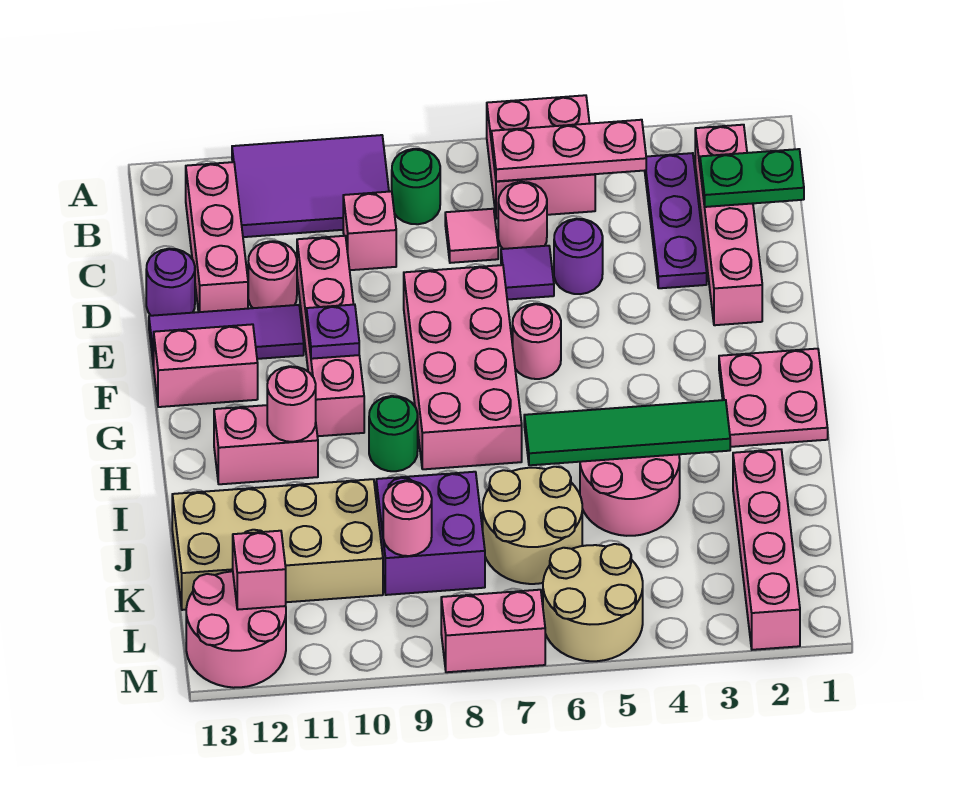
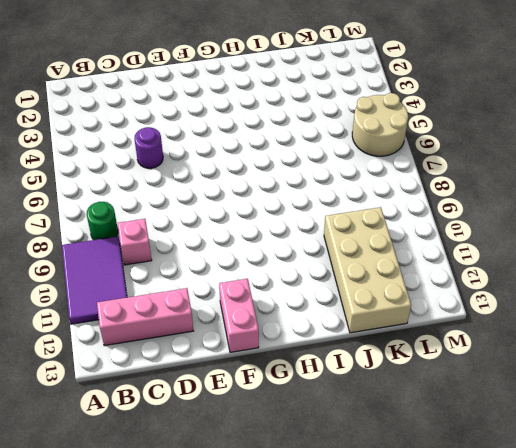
none -> pink brick A5:B6 level 1
none -> pink brick B2:E2 level 1
none -> purple plate B3:D3 level 1
none -> pink round brick C6 level 1

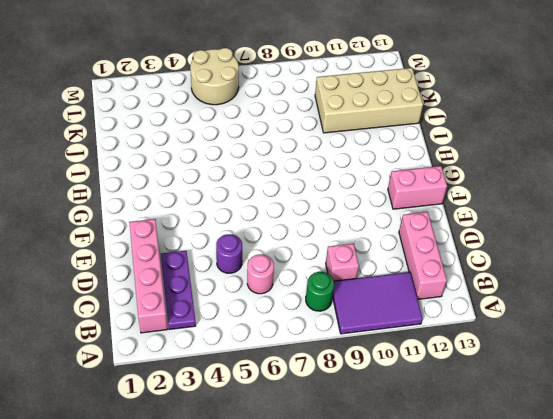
none -> pink brick A5:B6 level 1
none -> pink tile C7 level 1
none -> purple tile D6 level 1
none -> pink brick D10:G10 level 1

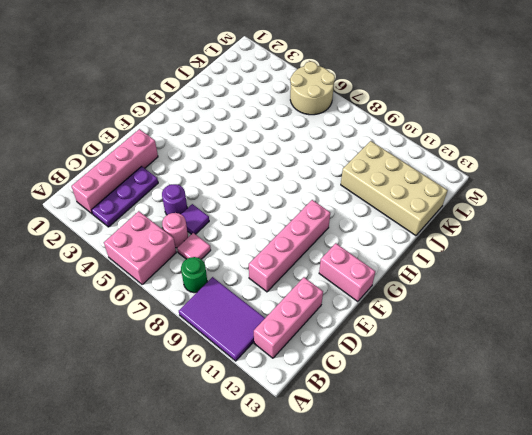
none -> pink brick C9 level 1
none -> pink round brick D11 level 1
none -> purple round brick D13 level 1
none -> pink brick E7:H8 level 1

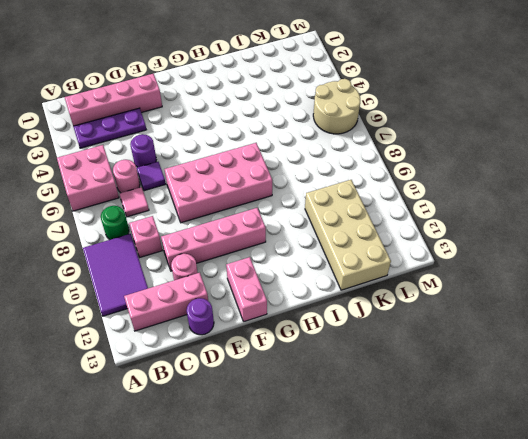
none -> purple tile E11:E13 level 1
none -> pink round brick F6 level 1
none -> pink plate G1:H2 level 1
none -> green round brick H9 level 1

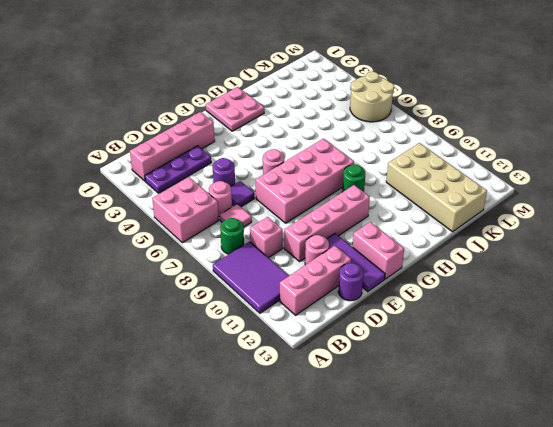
none -> pink brick H11:H12 level 1
none -> pink round brick I4:J5 level 1
none -> pink brick J2:M2 level 1
none -> tan round brick J6:K7 level 1

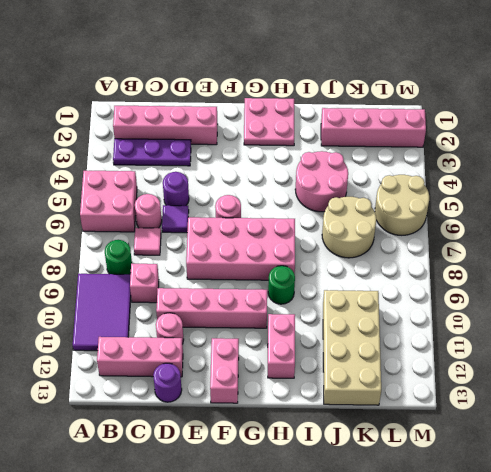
none -> purple tile E11:E13 level 1
none -> purple brick J8:K9 level 1
none -> pink round brick L12:M13 level 1
none -> pink brick M7:M8 level 1

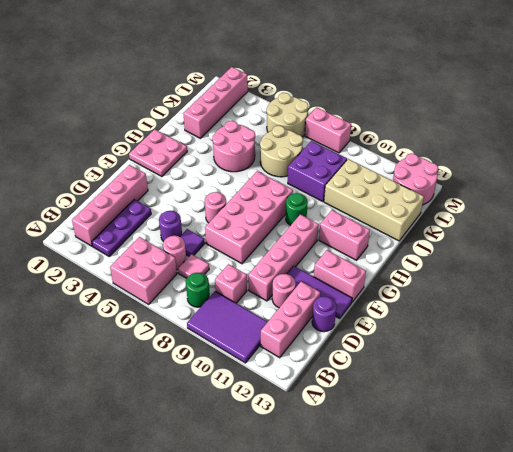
none -> pink plate B4:B6 level 2
none -> green plate C1:C2 level 2
none -> purple plate F10 level 2
none -> pink round brick H11 level 2

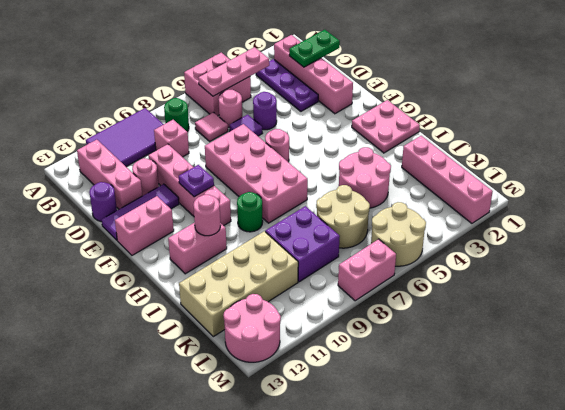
none -> green tile I3:I6 level 2
none -> pink round brick K9 level 2
none -> pink brick L12 level 2

